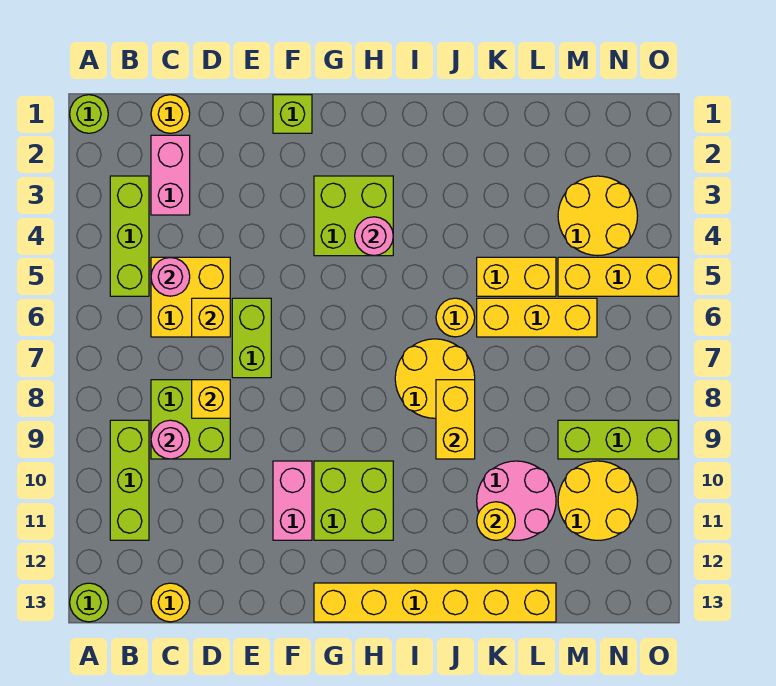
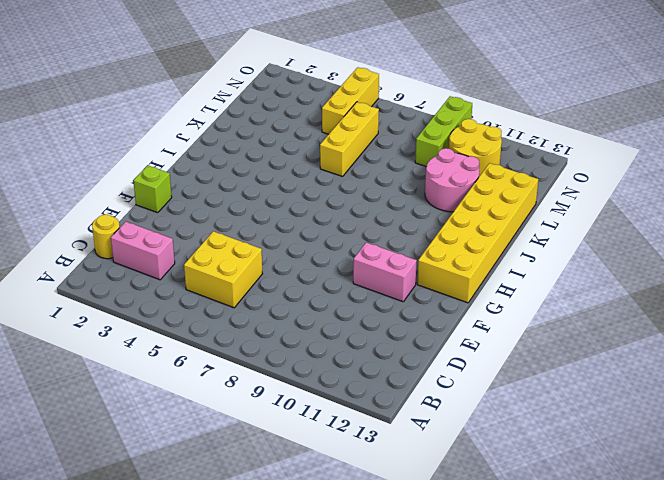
yellow brick G12:L13 level 1 -> yellow brick G13:L13 level 1
none -> lime round brick A1 level 1
none -> lime round brick A13 level 1
none -> lime brick B3:B5 level 1
none -> lime brick B9:B11 level 1

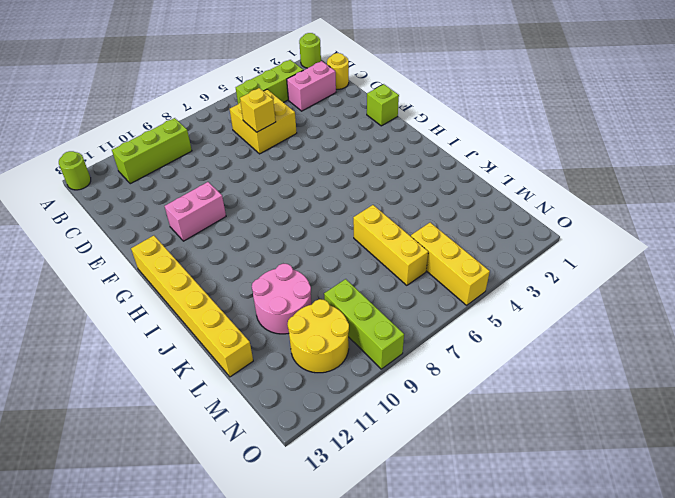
none -> lime brick C8:D9 level 1
none -> yellow round brick C13 level 1
none -> lime brick E6:E7 level 1
none -> lime brick G3:H4 level 1

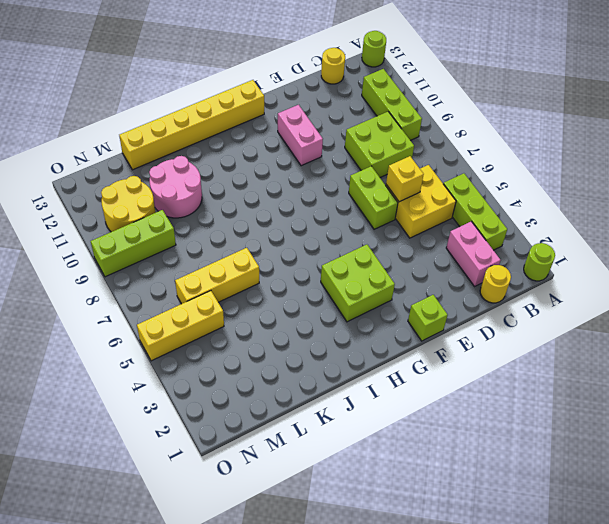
none -> lime brick G10:H11 level 1
none -> yellow round brick I7:J8 level 1
none -> yellow round brick J6 level 1
none -> yellow brick K5:L5 level 1

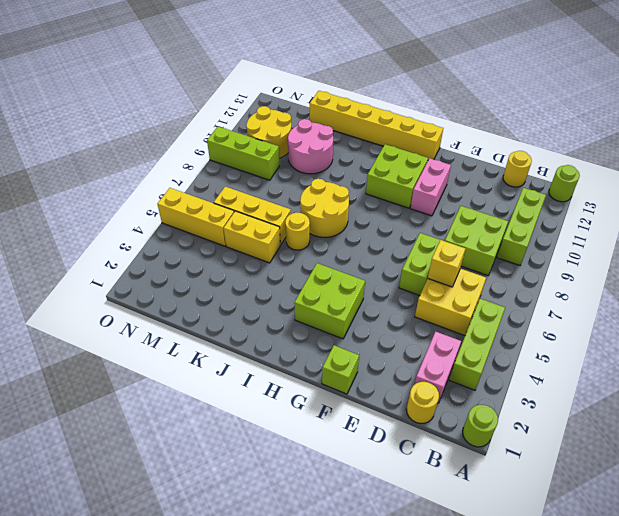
none -> yellow round brick M3:N4 level 1
none -> pink round brick C5 level 2
none -> pink round brick C9 level 2
none -> yellow brick D8 level 2

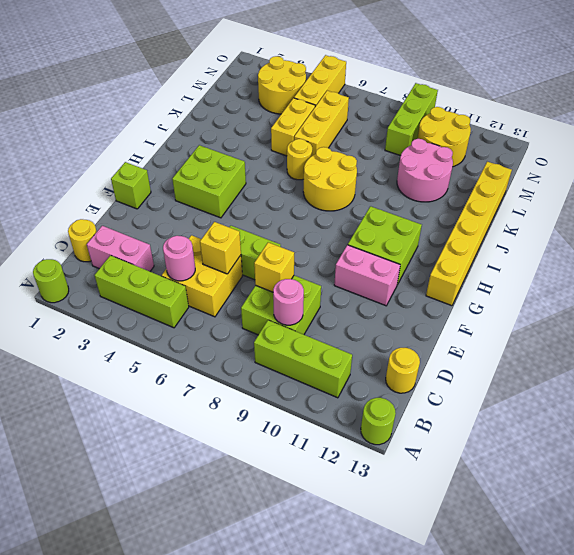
none -> pink round brick H4 level 2
none -> yellow brick J8:J9 level 2
none -> yellow round brick K11 level 2

